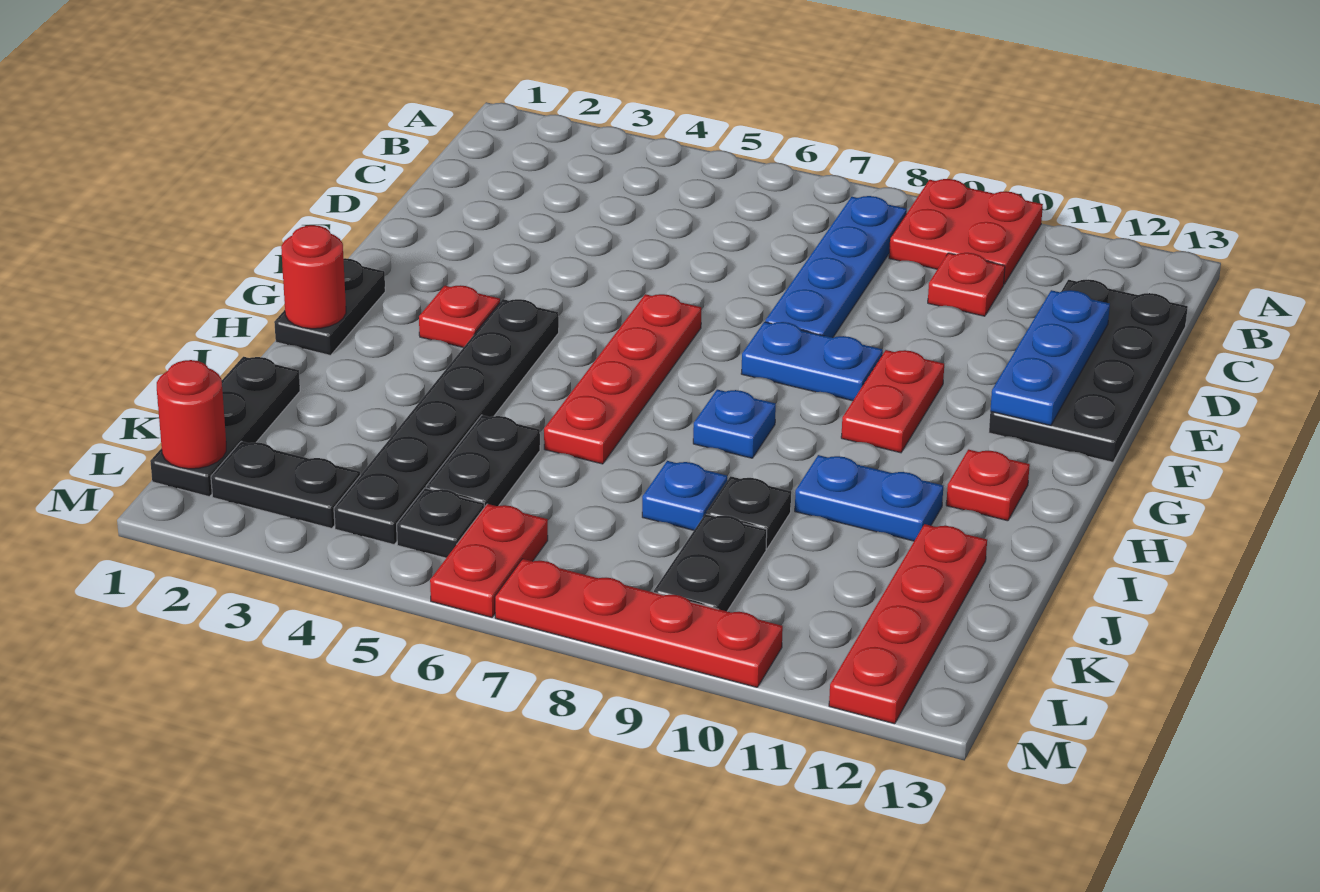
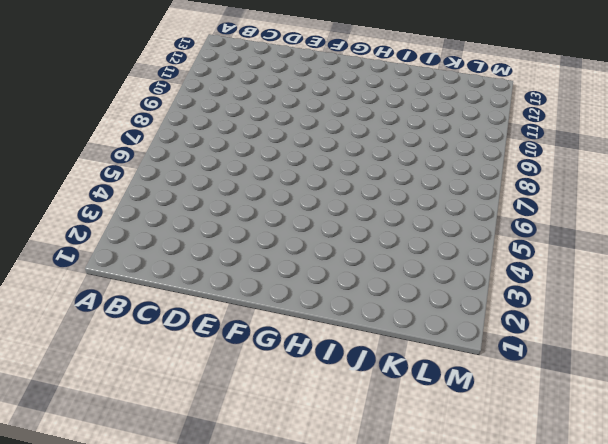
none -> red plate A9:B10 level 1
none -> blue plate B8:E8 level 1
none -> red plate C10 level 1

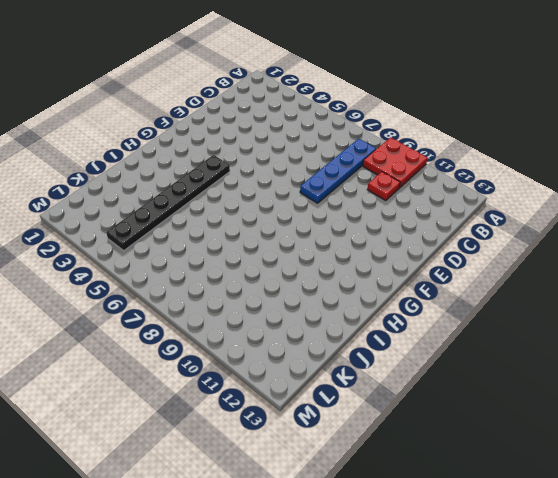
none -> black plate C12:F13 level 1
none -> red plate F6:I6 level 1
none -> blue plate F8:F9 level 1

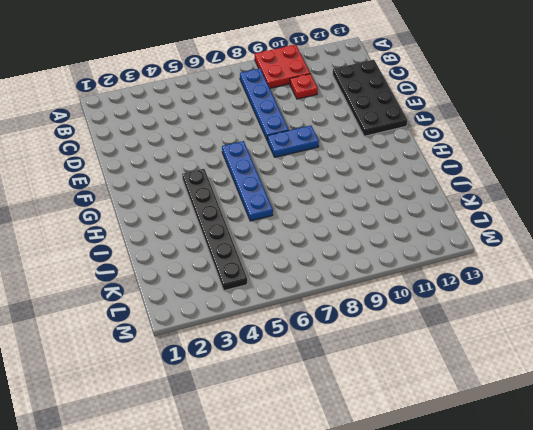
blue plate F6:I6 level 1 -> red plate F6:I6 level 1
none -> red plate F10:G10 level 1
none -> black plate G1:H1 level 1
none -> red plate G3 level 1

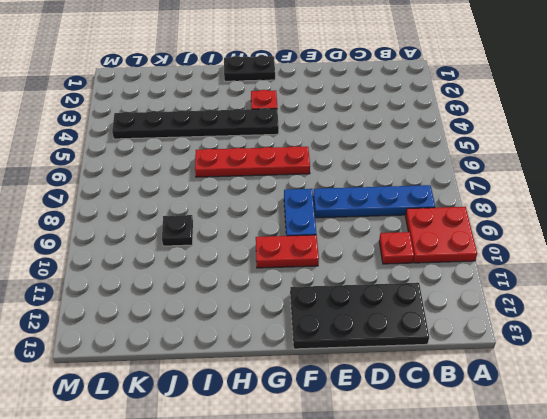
none -> blue plate H8 level 1
none -> red plate H12 level 1
none -> blue plate I10:I11 level 1

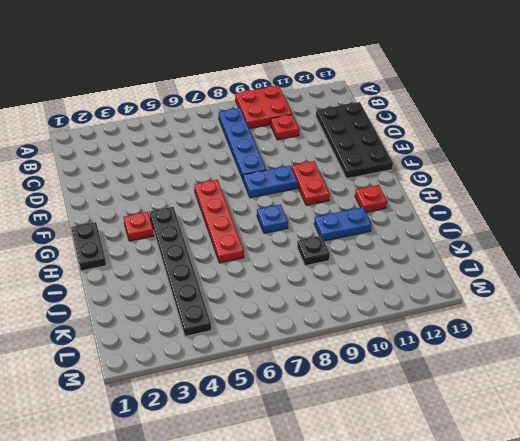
none -> black plate J1:L1 level 1
none -> black plate J5:K5 level 1
none -> blue plate J8 level 1

